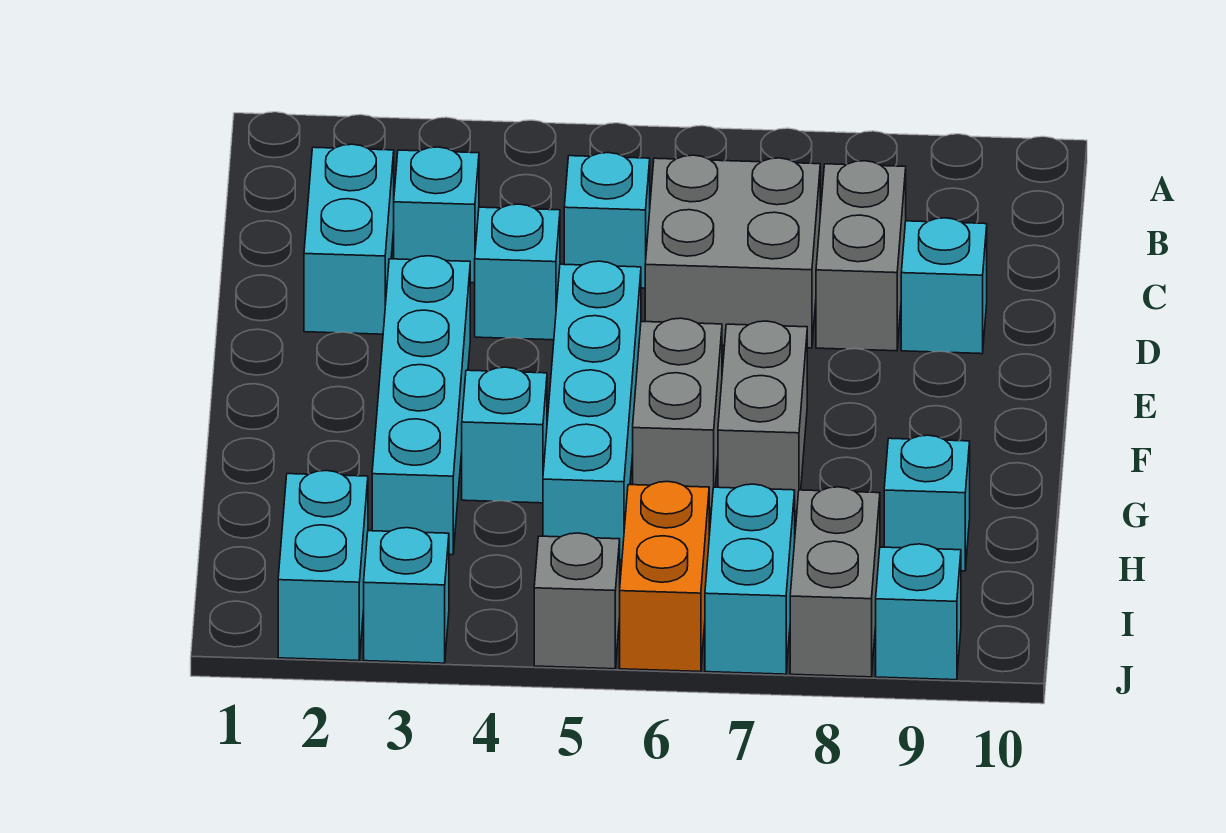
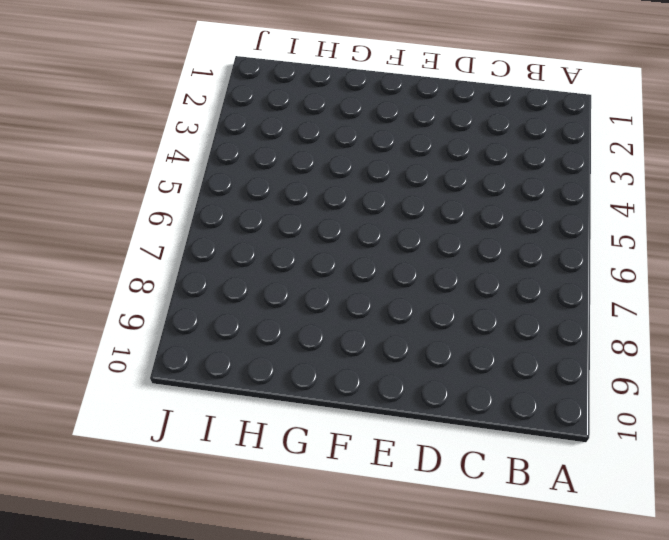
none -> cyan brick C2:D2 level 1
none -> cyan brick C3 level 1
none -> cyan brick C5 level 1

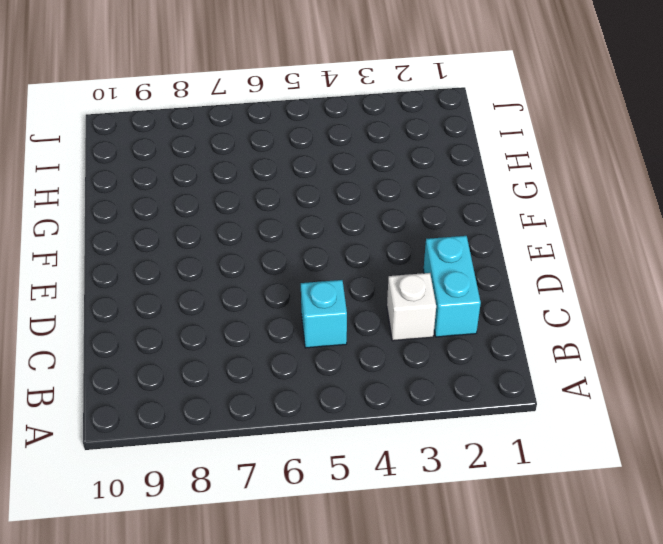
white brick C3 level 1 -> cyan brick C3 level 1
none -> grey brick C6:D7 level 1
none -> grey brick C8:D8 level 1
none -> cyan brick D4 level 1

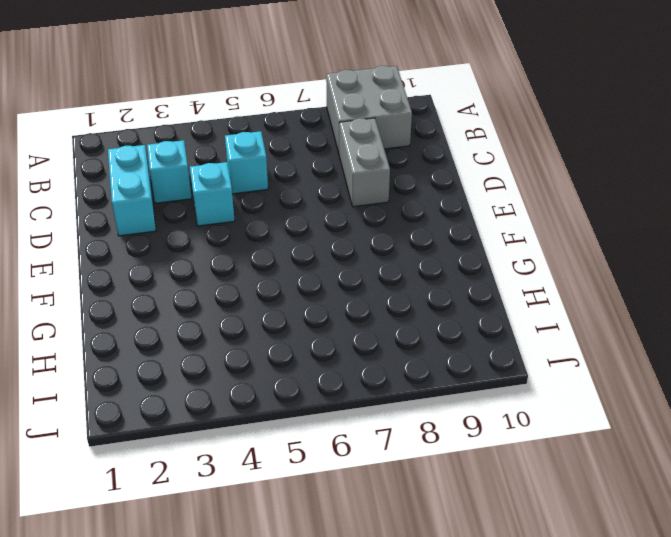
grey brick A8:B9 level 1 -> grey brick C6:D7 level 1
none -> cyan brick D9 level 1
none -> cyan brick E3:H3 level 1
none -> cyan brick E5:H5 level 1

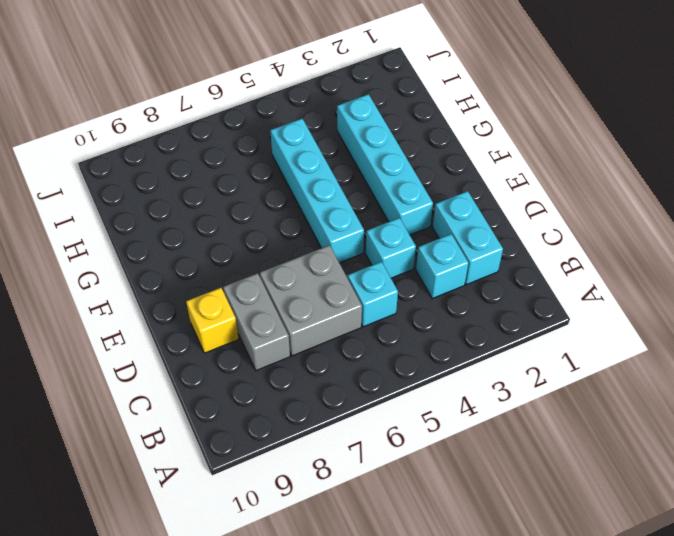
yellow brick D9 level 1 -> cyan brick D9 level 1
none -> grey brick F6:G6 level 1
none -> grey brick F7:G7 level 1
none -> cyan brick G4 level 1

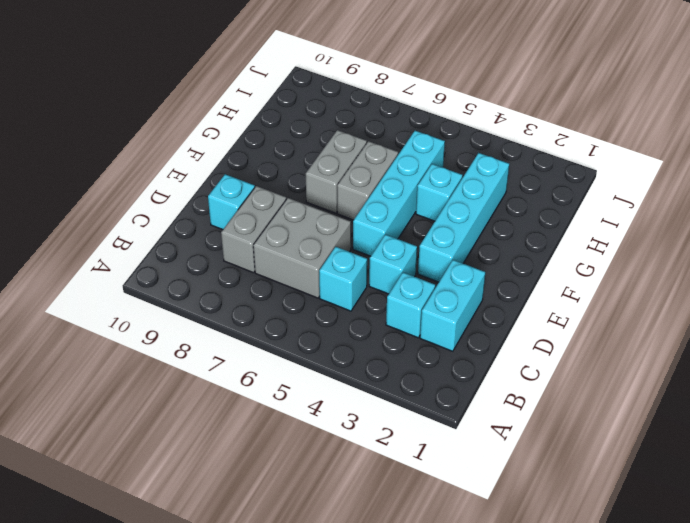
none -> cyan brick H9 level 1
none -> cyan brick I2:J2 level 1
none -> orange brick I6:J6 level 1

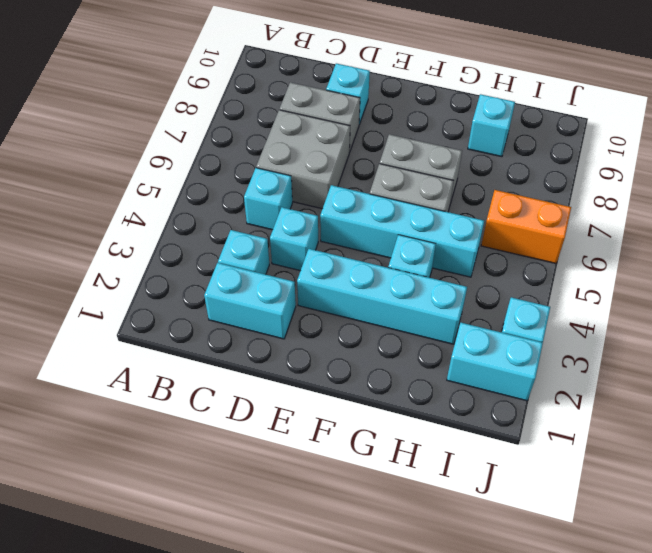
none -> cyan brick I7:J7 level 1
none -> grey brick I8:J8 level 1
none -> grey brick J5 level 1

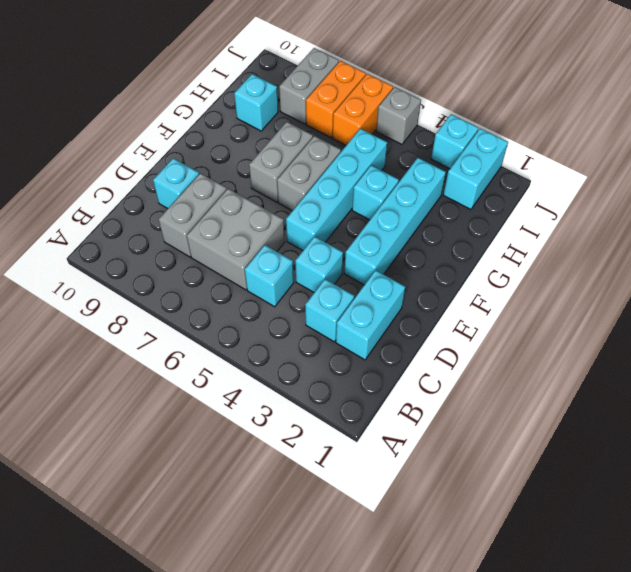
orange brick I7:J7 level 1 -> cyan brick I7:J7 level 1
none -> cyan brick J9 level 1

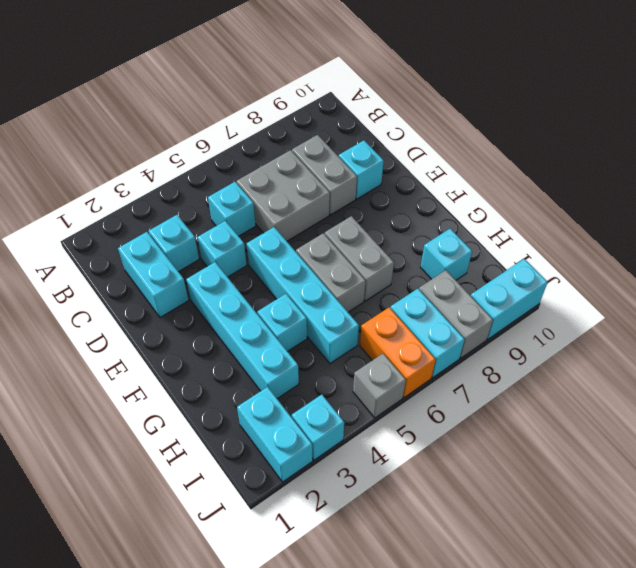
cyan brick J9:J10 level 1 -> cyan brick J9 level 1

